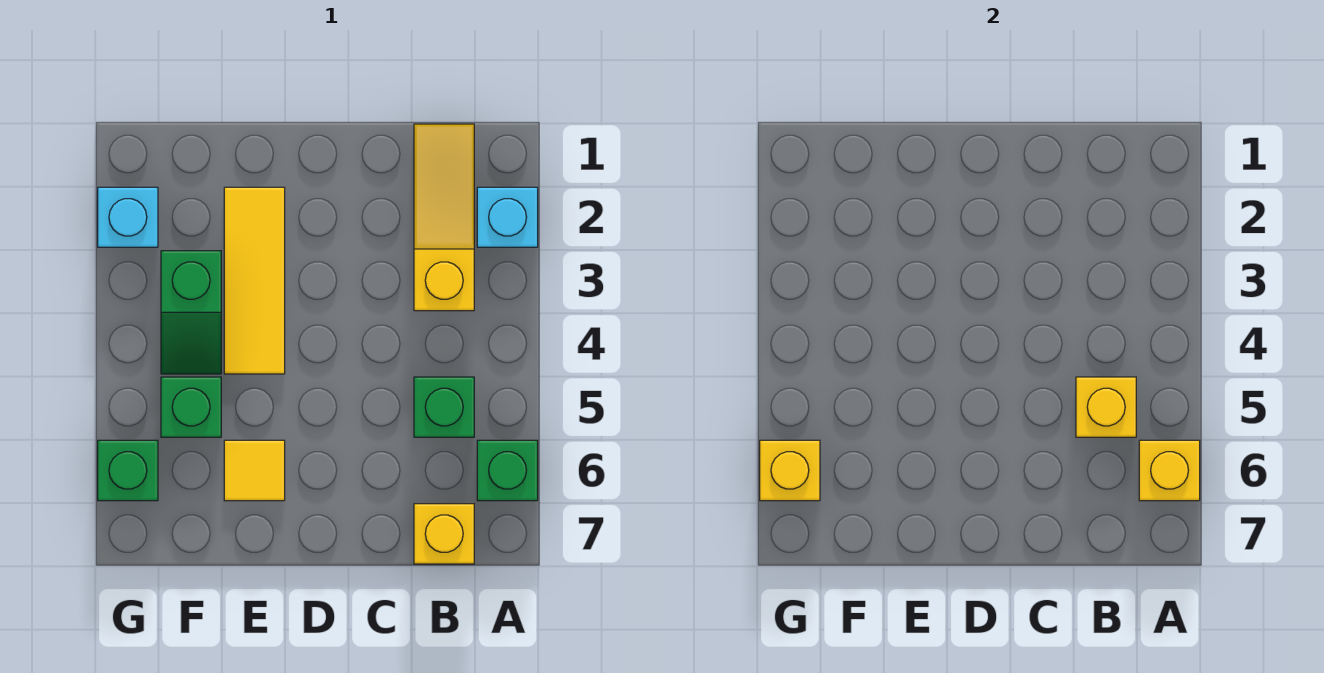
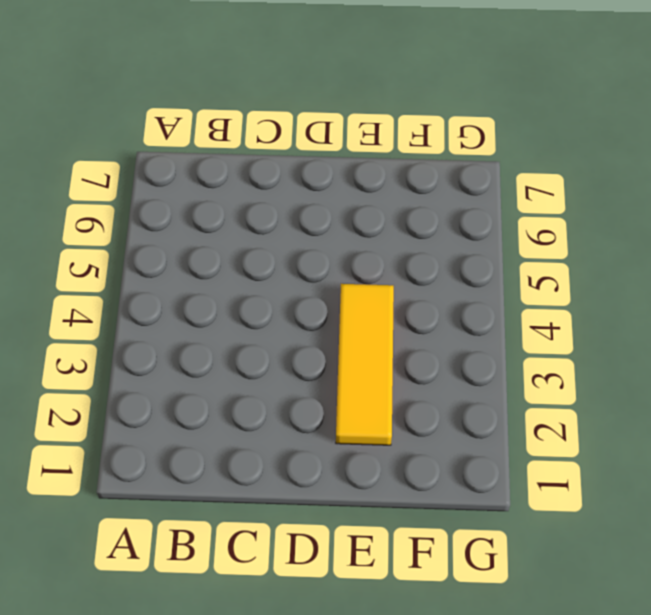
none -> cyan brick A2 level 1
none -> green brick A6 level 1
none -> yellow slope B1:B3 level 1 top 3

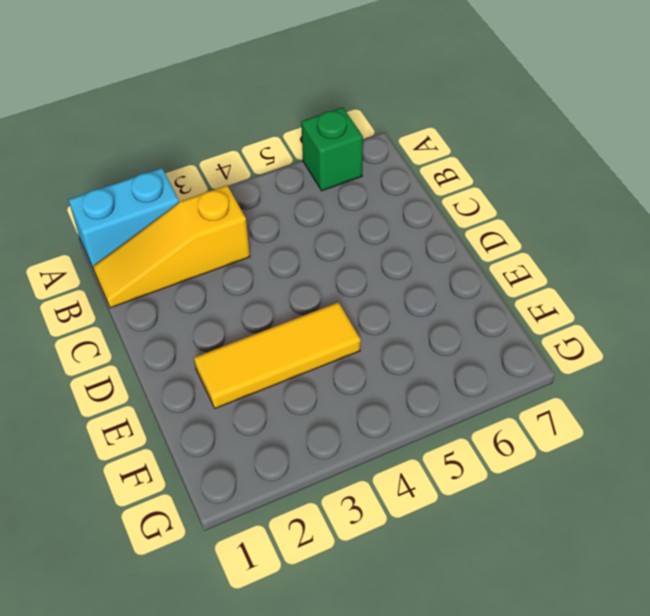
cyan brick A1:A2 level 1 -> cyan brick A2 level 1
none -> green brick B5 level 1
none -> yellow brick B7 level 1
none -> yellow tile E6 level 1

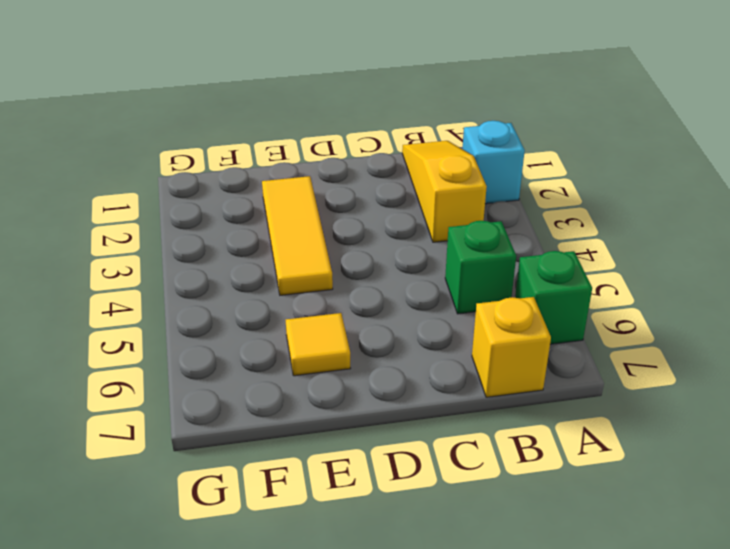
none -> green slope F3:F4 level 1 top 3
none -> green brick F5 level 1
none -> cyan brick G2 level 1

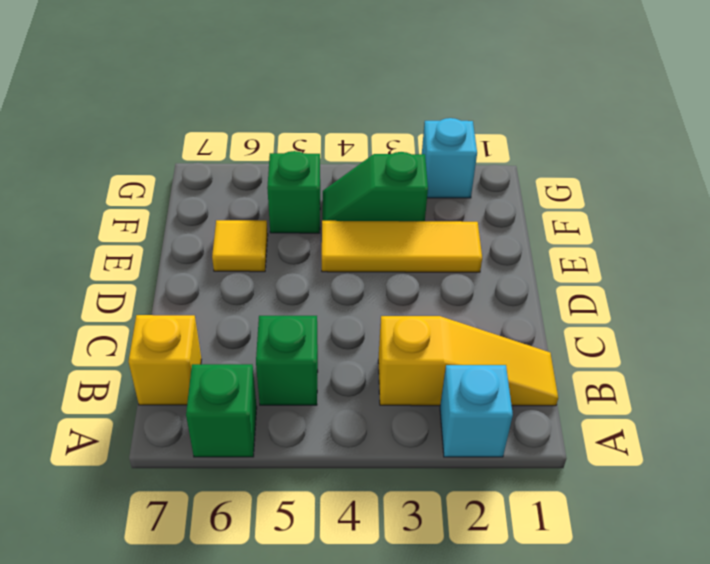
none -> green brick G6 level 1
none -> yellow brick A6 level 2
none -> yellow brick B5 level 2

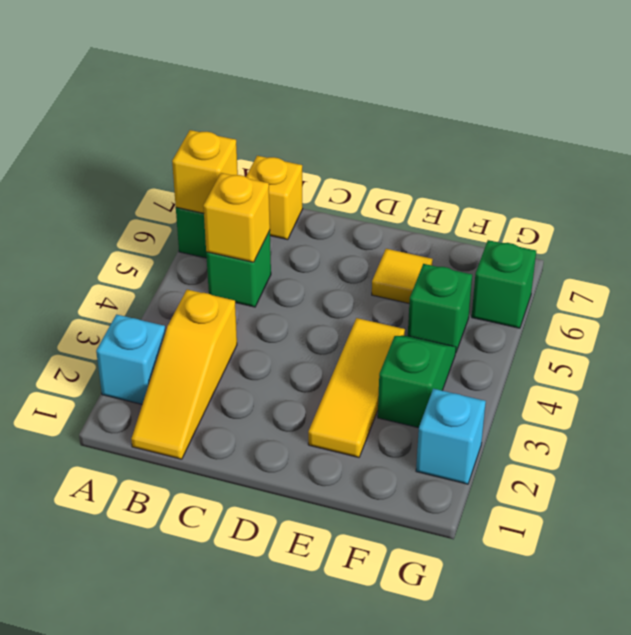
none -> yellow brick G6 level 2

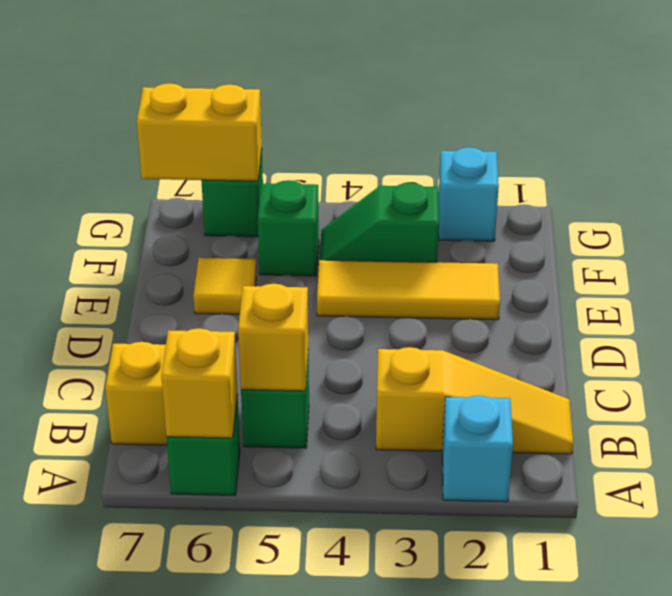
yellow brick G6:G7 level 2 -> yellow brick G6 level 2

